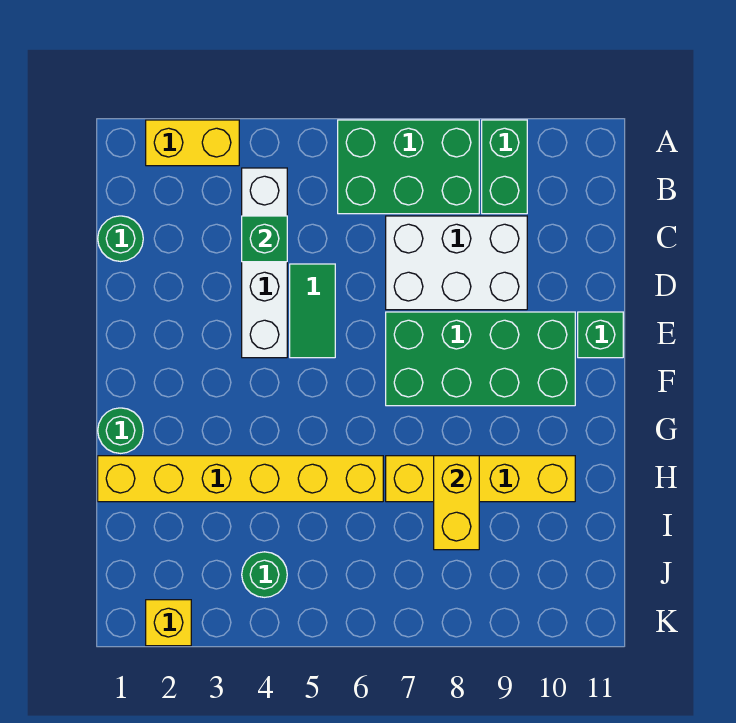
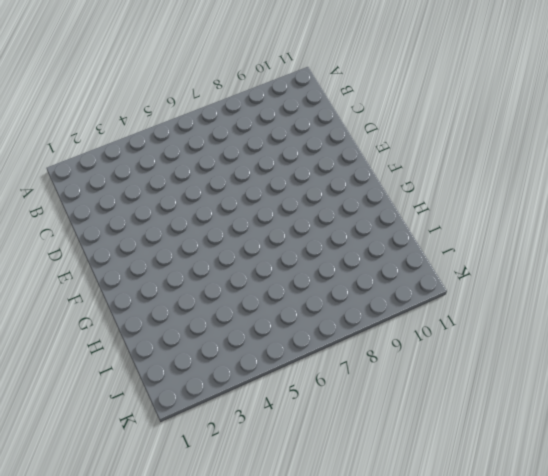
none -> yellow brick A2:A3 level 1
none -> green brick A6:B8 level 1
none -> green brick A9:B9 level 1

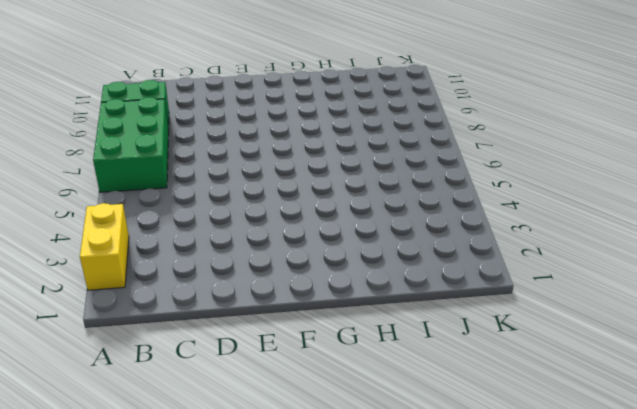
none -> white brick B4:E4 level 1
none -> green round brick C1 level 1
none -> white brick C7:D9 level 1

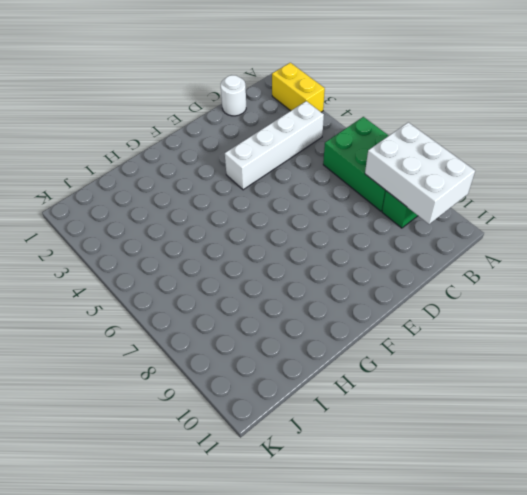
white brick A8:B10 level 2 -> white brick C7:D9 level 1
white round brick C1 level 1 -> green round brick C1 level 1
none -> green tile D5:E5 level 1
none -> green brick E7:F10 level 1
none -> green brick E11 level 1

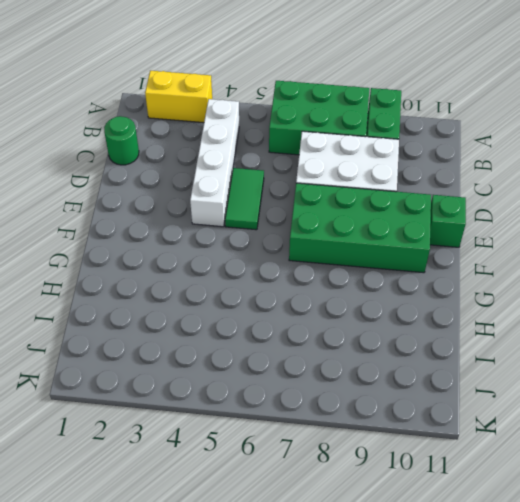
none -> green round brick G1 level 1
none -> yellow brick H1:H6 level 1
none -> yellow brick H7:H10 level 1

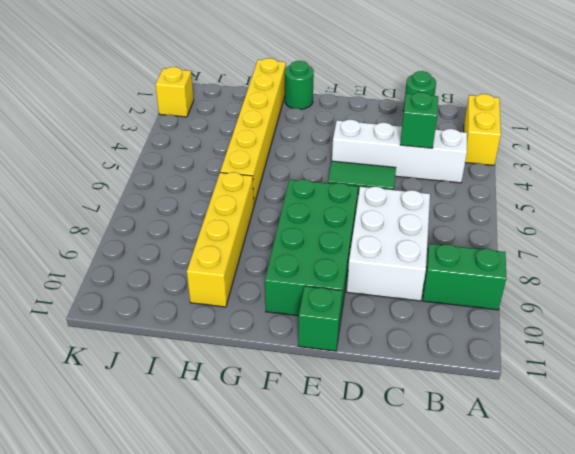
none -> green brick A6:B8 level 1
none -> green round brick J4 level 1
none -> yellow brick H8:I8 level 2

